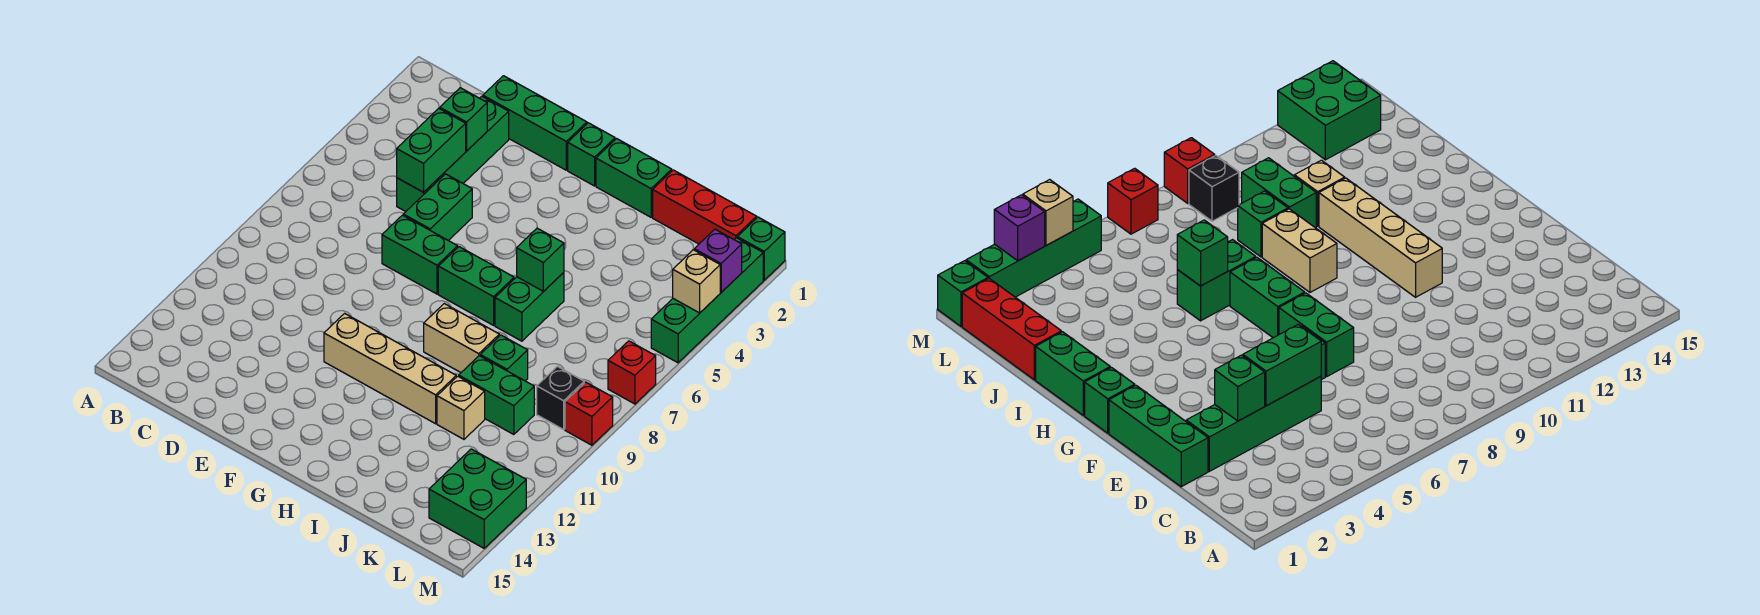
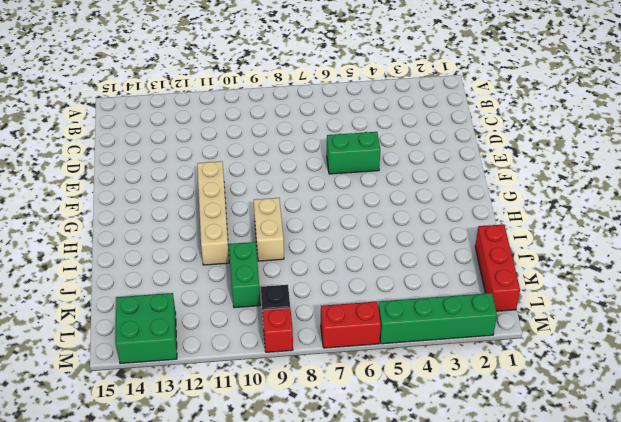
red brick M6:M7 level 1 -> red brick M7 level 1
none -> green brick D1:F1 level 1
none -> green brick D2:D5 level 1
none -> green brick E7:F7 level 1

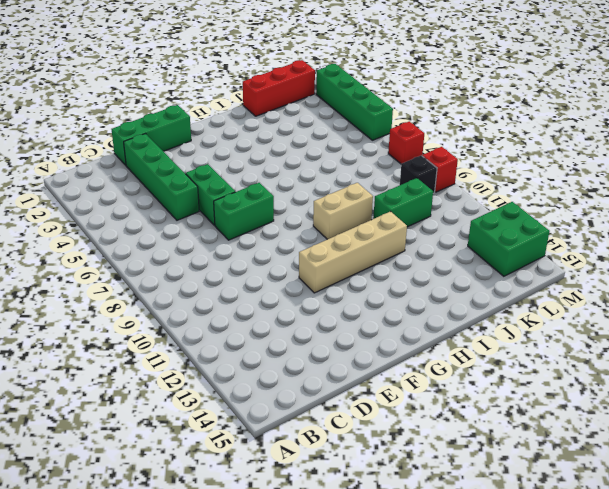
none -> green brick G1 level 1
none -> green brick G7:H7 level 1
none -> green brick H1:I1 level 1

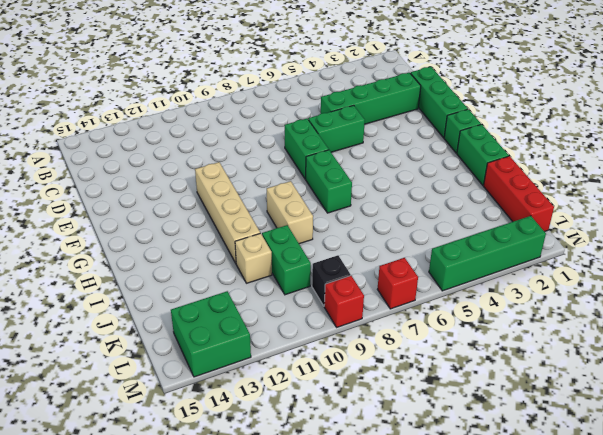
none -> green brick I6:I7 level 1
none -> green brick J9 level 1
none -> green brick M1 level 1

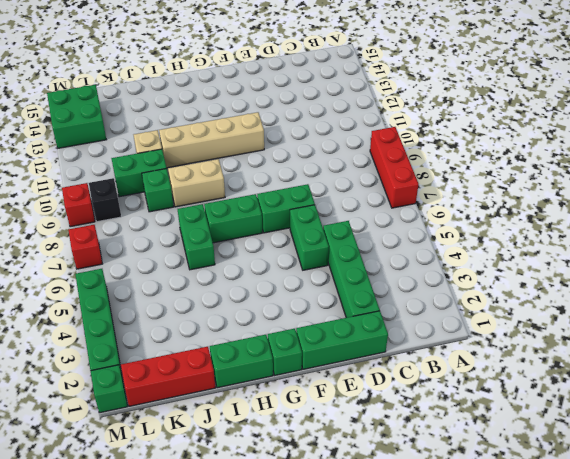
red brick A7:A9 level 1 -> none
none -> green brick D3 level 2
none -> green brick D4:D5 level 2
none -> green brick I6 level 2

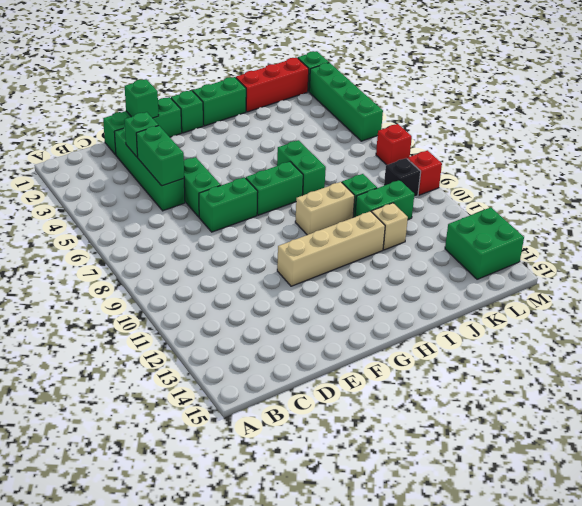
green brick E1 level 2 -> green brick I6 level 2
none -> purple brick M3 level 2
none -> tan brick M4 level 2

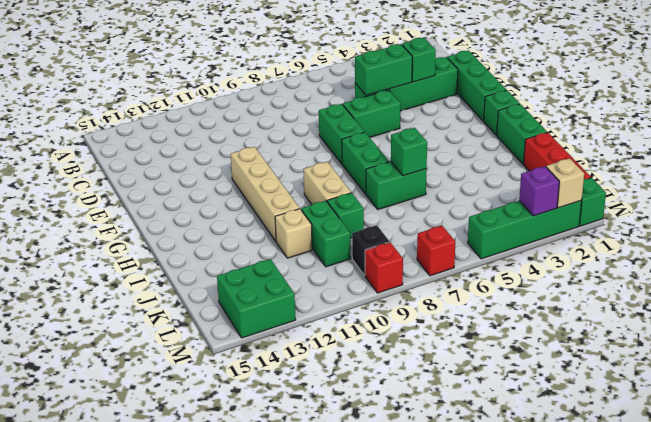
tan brick M2 level 2 -> tan brick M4 level 2

